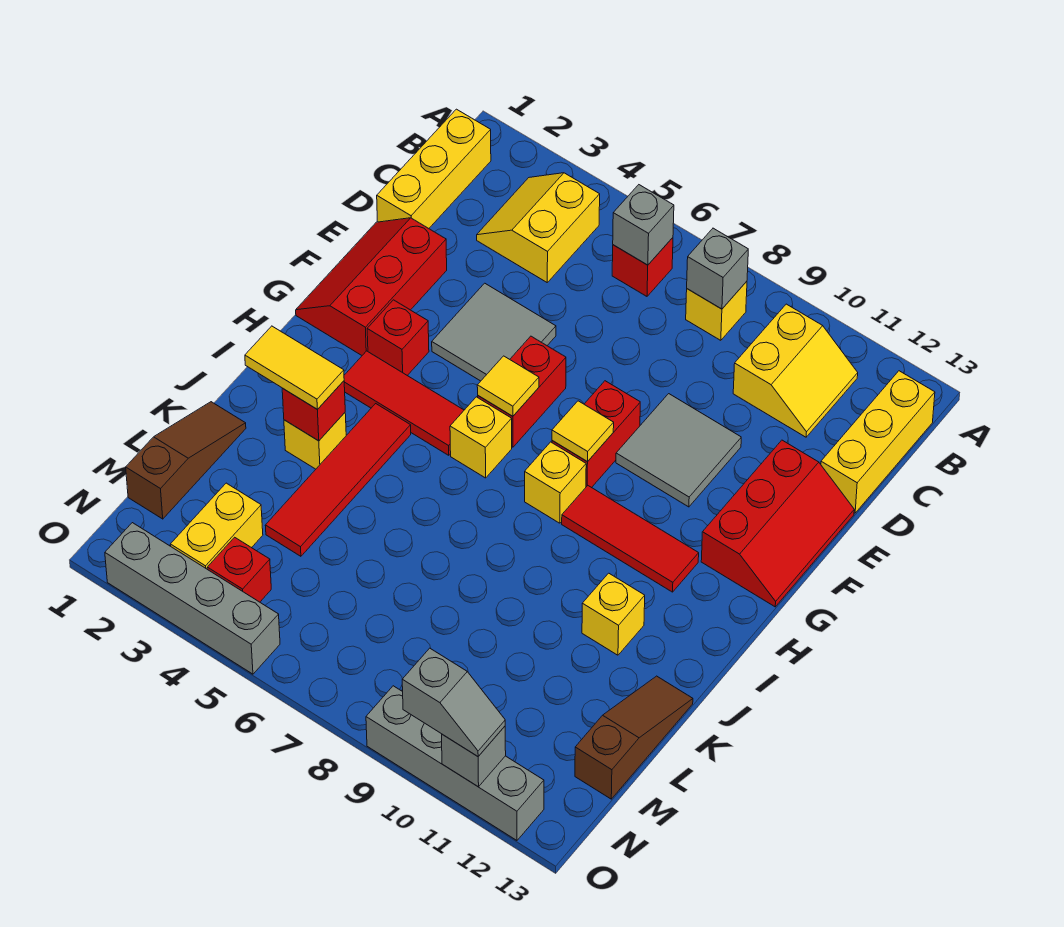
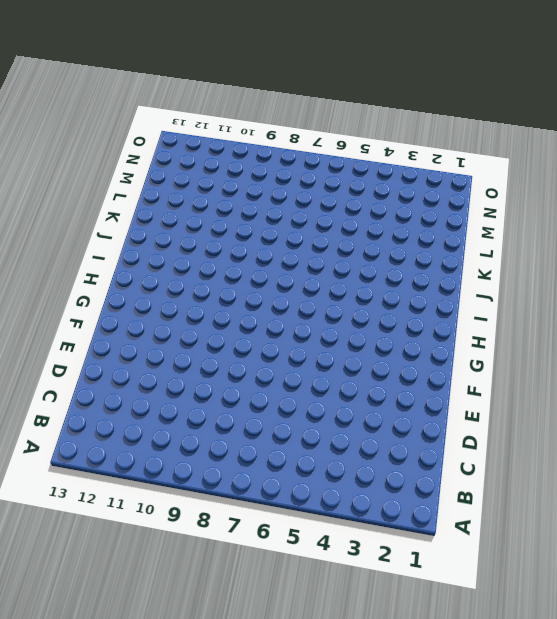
none -> yellow brick B1:D1 level 1
none -> yellow slope B3:C4 level 1 top 4
none -> red brick B6 level 1
none -> yellow brick B8 level 1

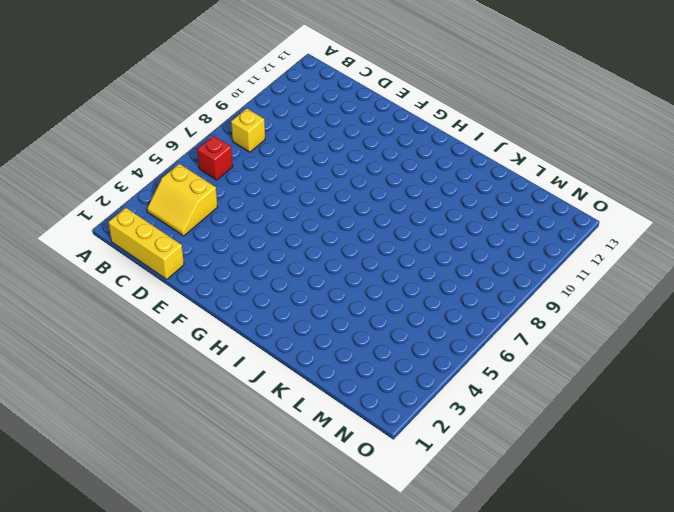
none -> yellow slope B10:C11 level 1 top 10
none -> yellow brick B13:D13 level 1
none -> red slope E1:G2 level 1 top 2
none -> grey tile E4:F5 level 1

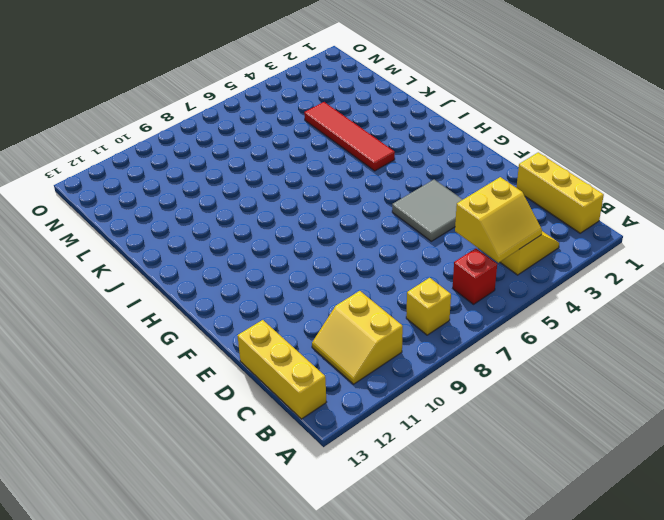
yellow slope B4:C5 level 2 top C -> none
none -> red slope E1:G2 level 1 top 2
none -> grey tile E9:F10 level 1
none -> red slope E12:G13 level 1 top 12
none -> red brick F6:G6 level 1

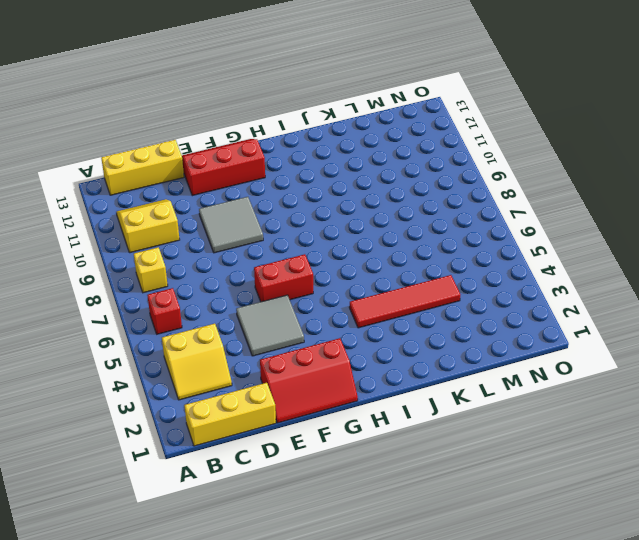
none -> red brick F8:G8 level 1
none -> red brick G3 level 1
none -> red tile H3:H5 level 1
none -> yellow brick H6 level 1

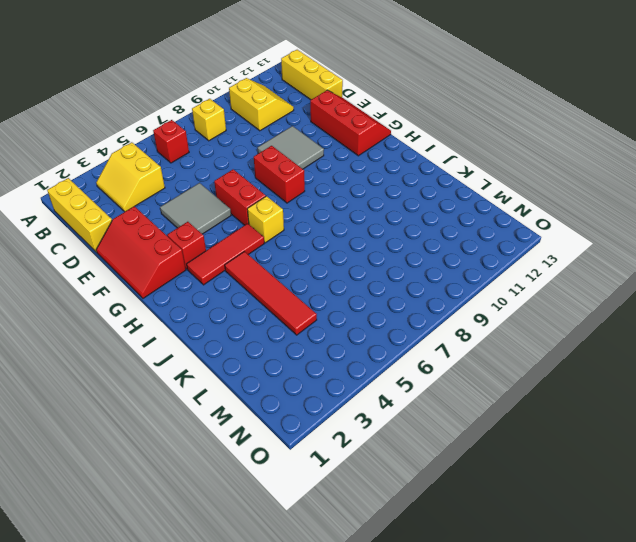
none -> yellow brick H8 level 1
none -> red tile H9:H11 level 1
none -> yellow brick J3 level 1
none -> yellow brick J11 level 1

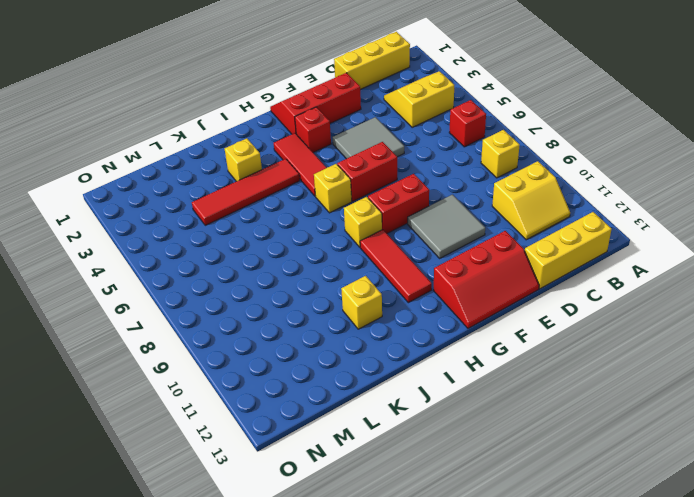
none -> brown slope K1:M1 level 1 top M
none -> brown slope K13:M13 level 1 top M
none -> yellow brick M3:N3 level 1
none -> red brick N4 level 1

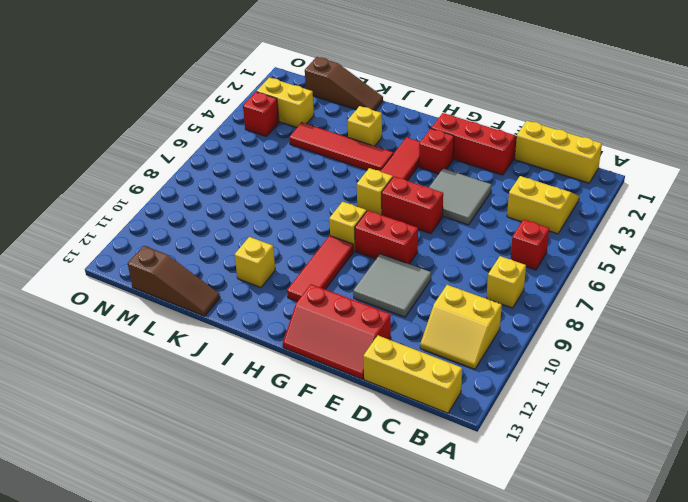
none -> grey brick O2:O5 level 1
none -> grey brick O9:O12 level 1
none -> grey brick B6 level 2
none -> grey brick B8 level 2

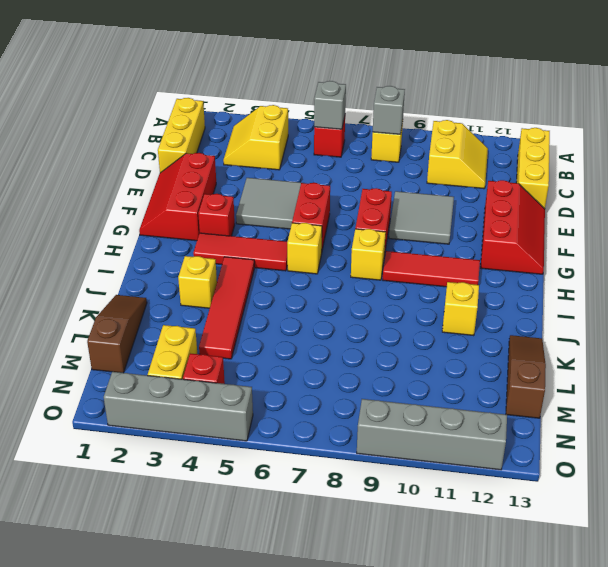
none -> yellow tile G6 level 2
none -> yellow tile G8 level 2
none -> red brick J3 level 2
none -> grey brick O11 level 2

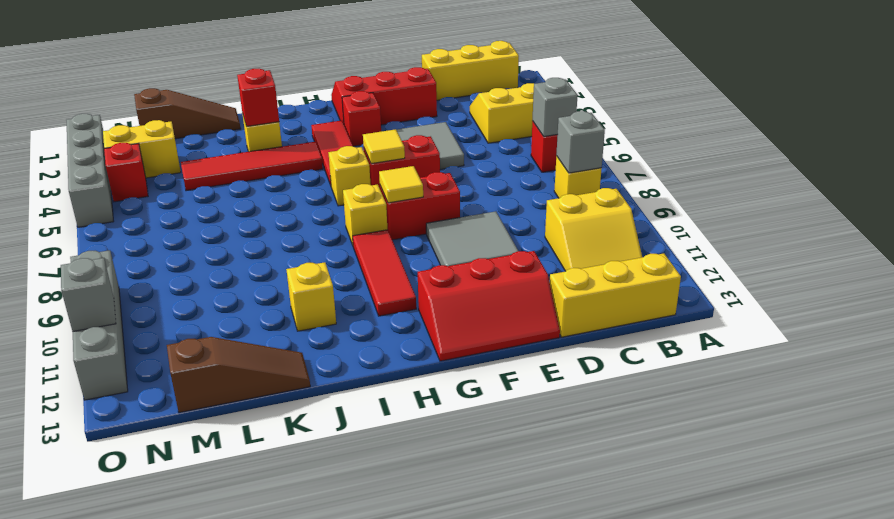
none -> yellow tile J2:J3 level 3
none -> grey slope O10:O11 level 3 top 10

